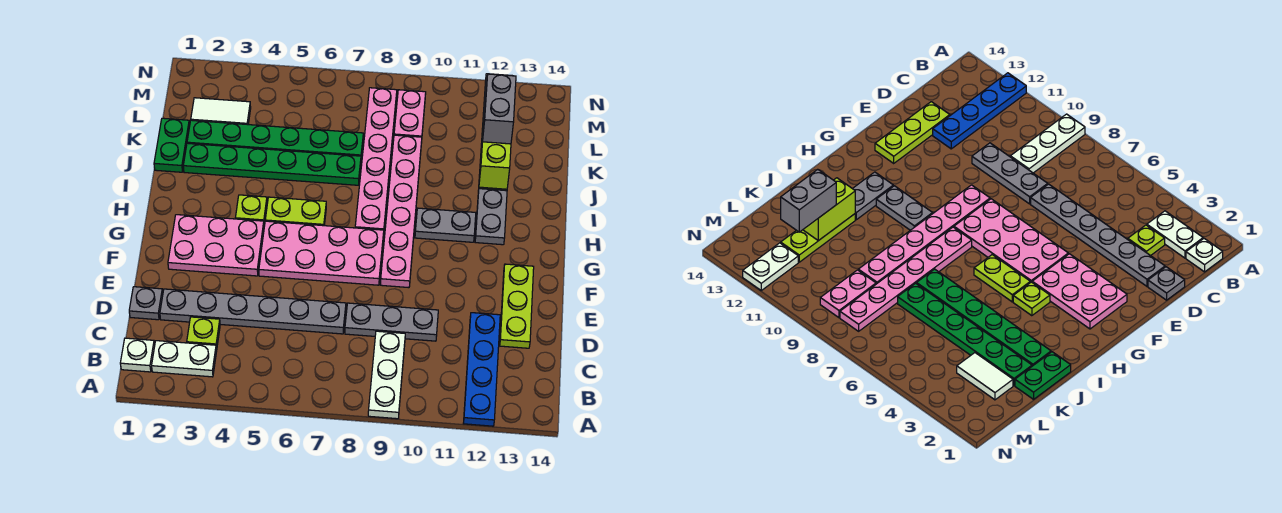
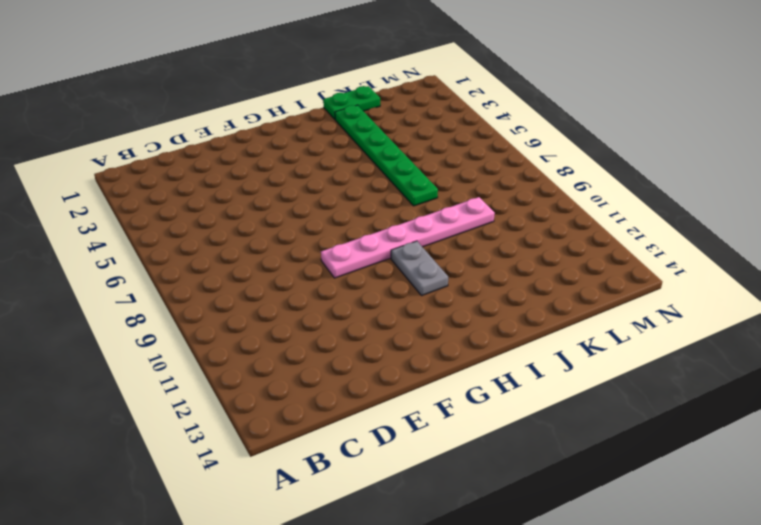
none -> white plate A9:C9 level 1
none -> blue plate A12:D12 level 1
none -> white plate B1 level 1

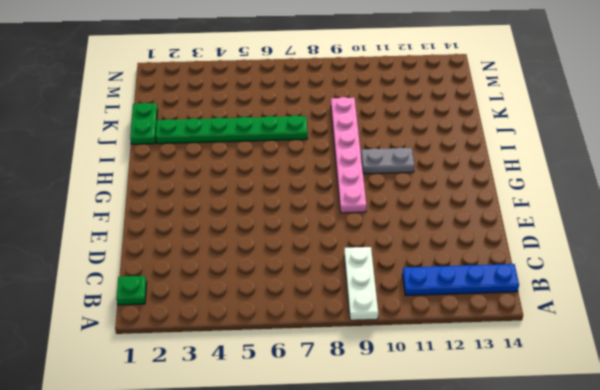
green plate B1 level 1 -> white plate B1 level 1
blue plate B11:B14 level 1 -> blue plate A12:D12 level 1
none -> white plate B2:B3 level 1
none -> lime plate C3 level 1
none -> grey plate D1 level 1

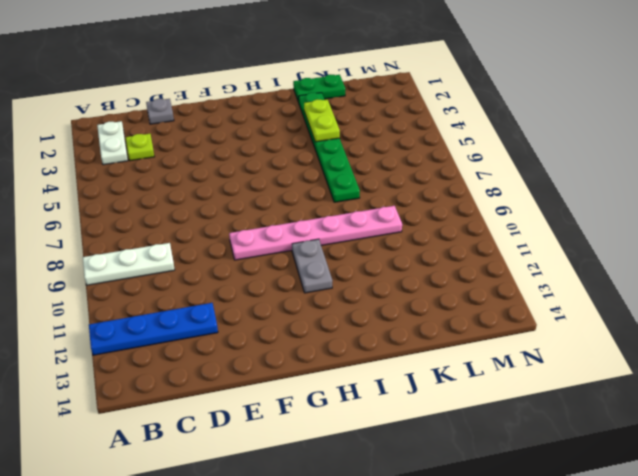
lime plate J3:J4 level 2 -> lime plate H5:H6 level 1
none -> white plate B1 level 1
none -> grey plate D2:D7 level 1
none -> grey plate D8:D10 level 1

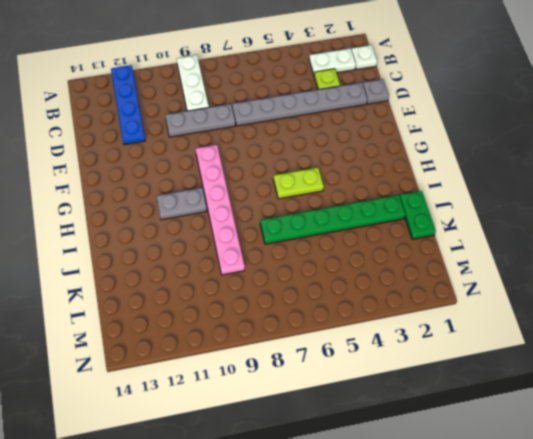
none -> lime plate D13:F13 level 1
none -> pink plate F2:G4 level 1
none -> pink plate F5:G8 level 1

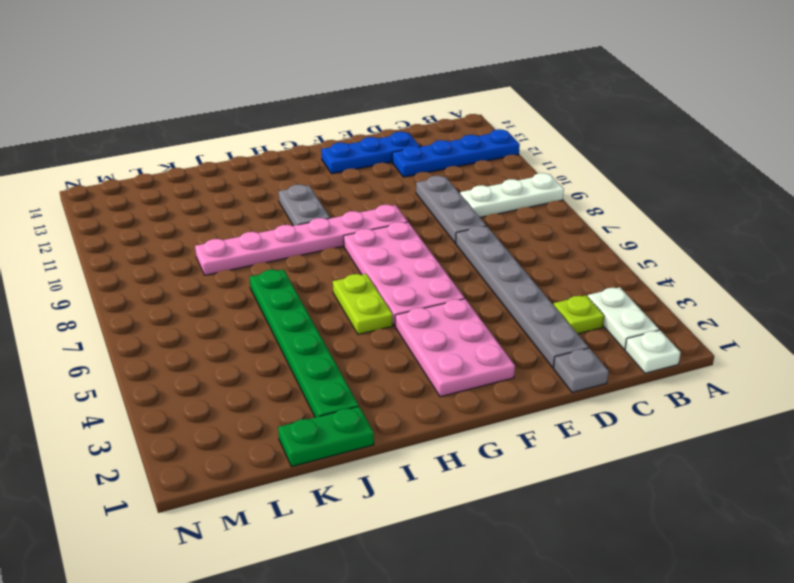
blue plate D13:F13 level 1 -> lime plate D13:F13 level 1
none -> lime plate H4 level 1
none -> pink plate H8:M8 level 1
none -> grey plate H12:I12 level 1

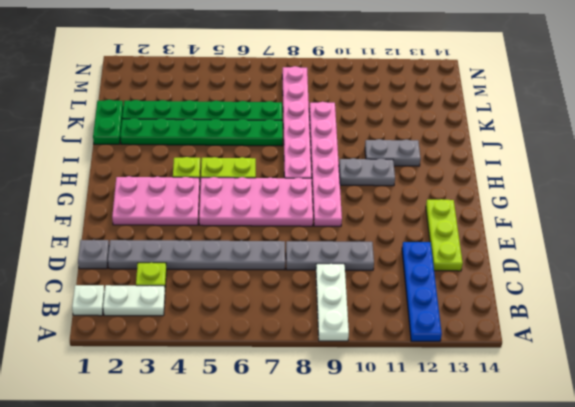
grey plate I11:I12 level 1 -> grey plate H12:I12 level 1
none -> lime plate J12:L12 level 1
none -> white tile L2:L3 level 1
none -> pink plate L9:M9 level 1

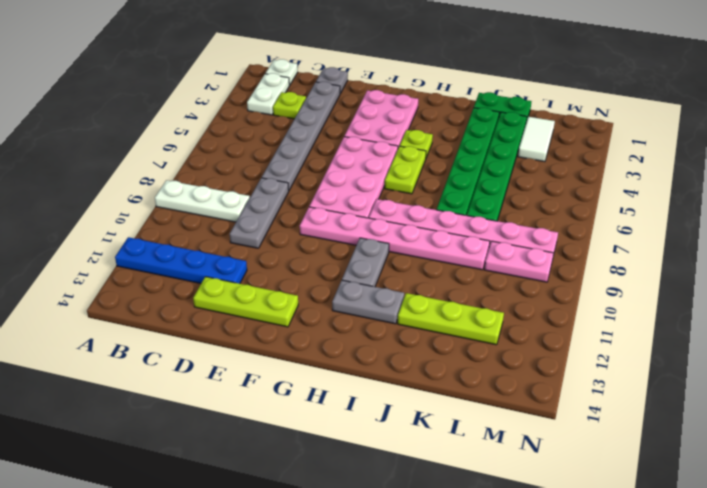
none -> white plate M12:N12 level 1
none -> lime brick J12:K12 level 2
none -> grey brick K12:L12 level 3

